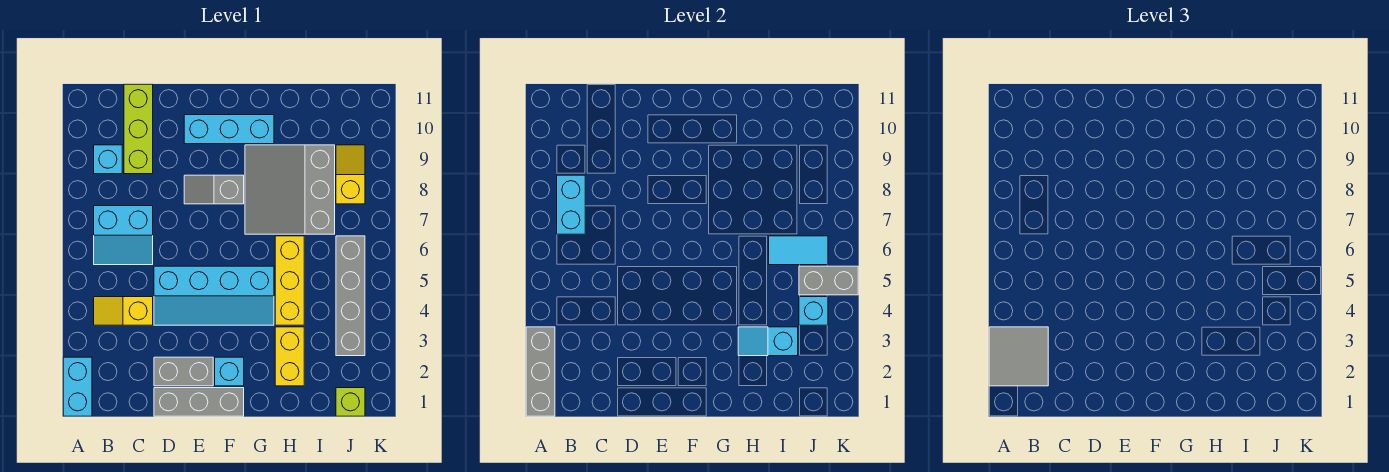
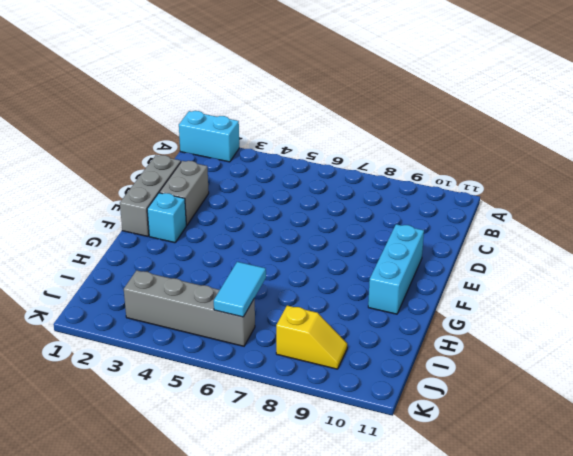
none -> yellow slope B4:C4 level 1 top C
none -> cyan slope B6:C7 level 1 top 7
none -> cyan brick B9 level 1

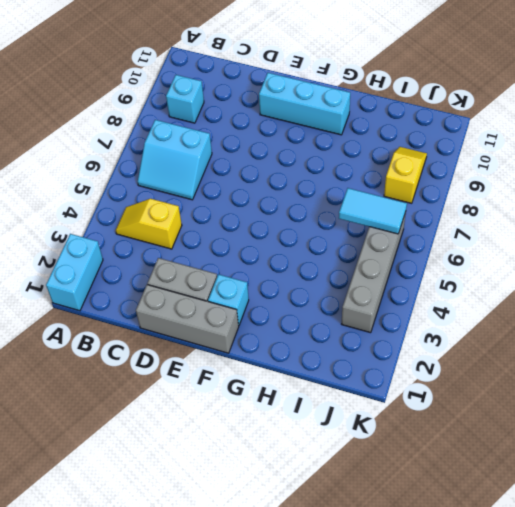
none -> lime brick C9:C11 level 1
none -> cyan slope D4:G5 level 1 top 5
none -> grey slope E8:F8 level 1 top F

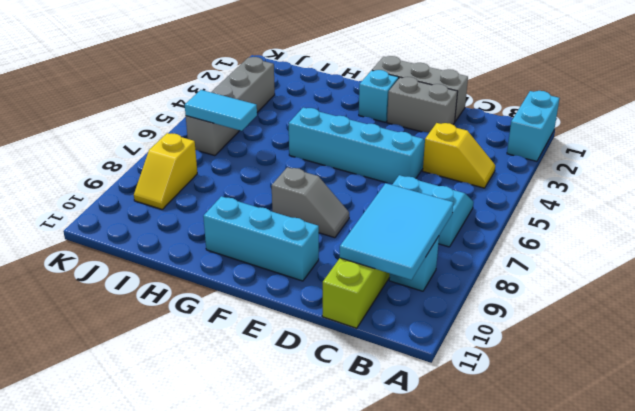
cyan tile B8:C10 level 2 -> cyan brick B7:B8 level 2
none -> grey slope G7:I9 level 1 top I
none -> yellow brick H2:H3 level 1
none -> yellow brick H4:H6 level 1

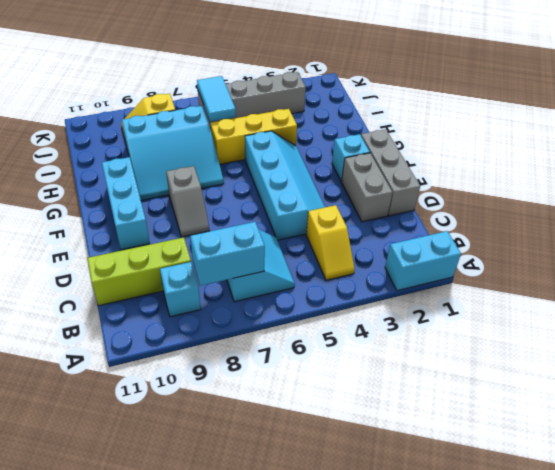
cyan slope G7:I9 level 1 top I -> grey slope G7:I9 level 1 top I
none -> yellow brick H2:H3 level 1
none -> lime brick J1 level 1
none -> grey brick A1:A3 level 2

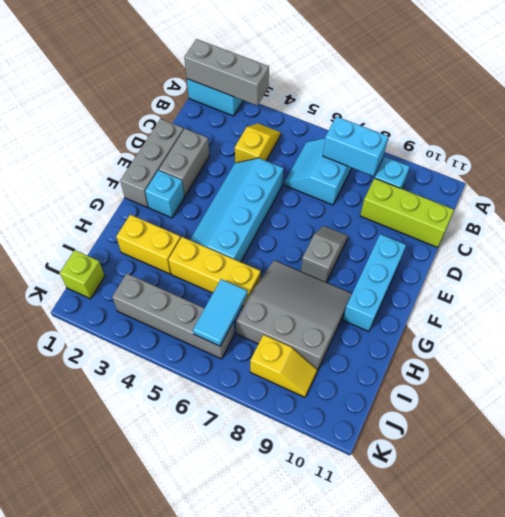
none -> cyan slope H3:I3 level 2 top I
none -> cyan brick J4 level 2
none -> grey brick J5:K5 level 2

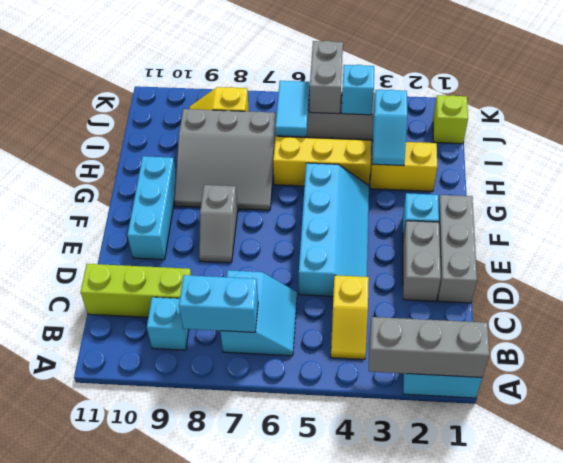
none -> grey tile A2:B3 level 3

